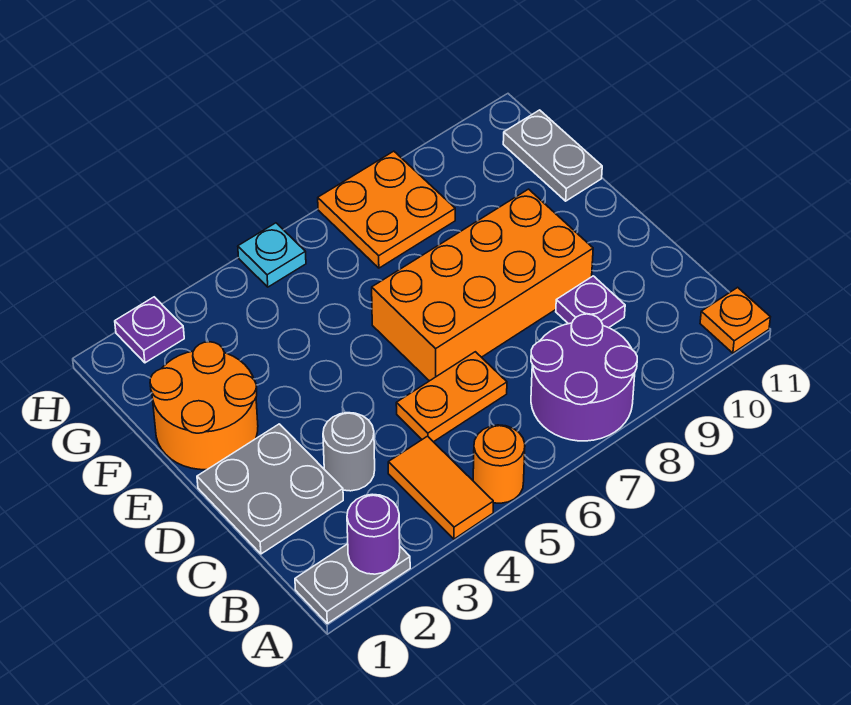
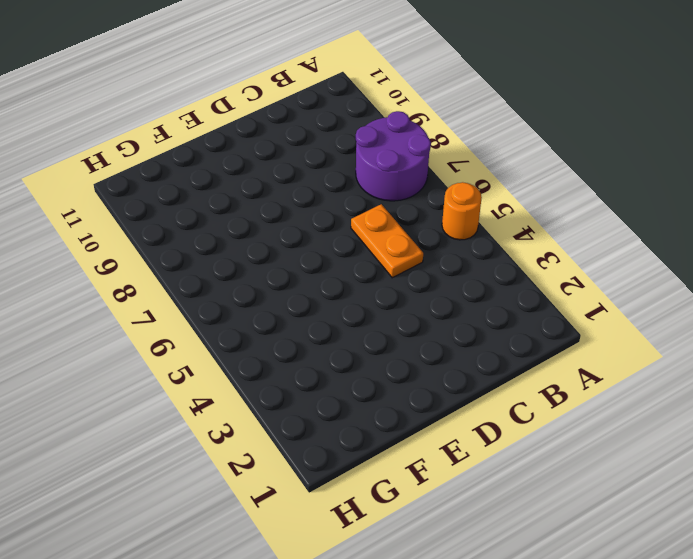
none -> grey plate A1:A2 level 1
none -> orange tile A4:B4 level 1
none -> orange plate A11 level 1

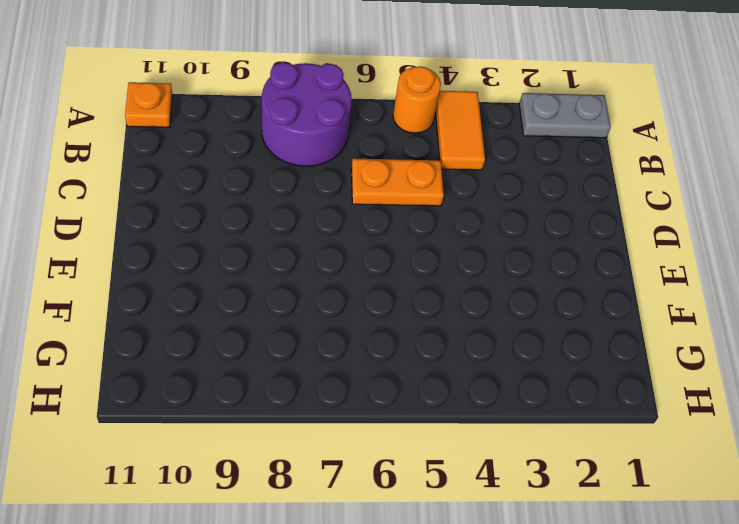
none -> grey plate C1:D2 level 1
none -> grey round brick C3 level 1
none -> purple plate C9 level 1

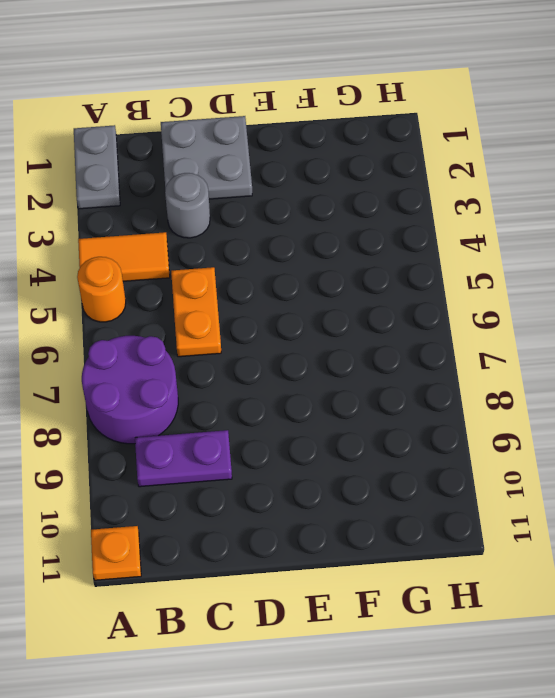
purple plate B9:C9 level 1 -> purple plate C9 level 1
none -> orange brick D6:E9 level 1
none -> orange round brick E1:F2 level 1
none -> grey plate F11:G11 level 1

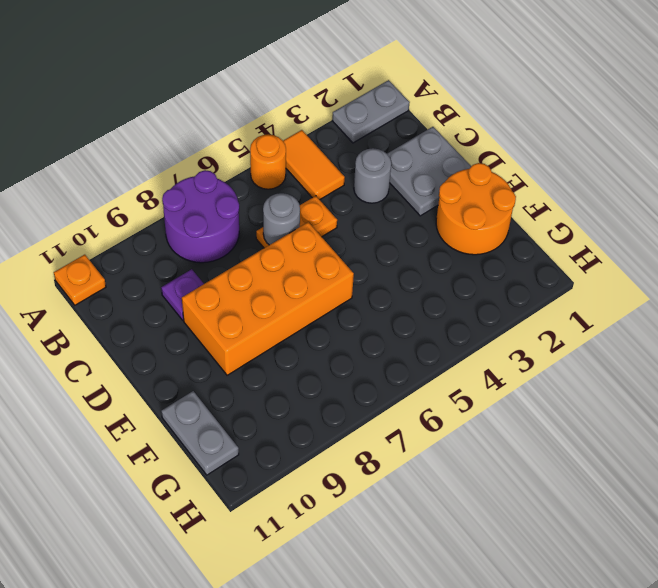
grey round brick C6 level 2 -> none
none -> orange plate G7:H8 level 1
none -> purple plate H2 level 1
none -> cyan plate H5 level 1

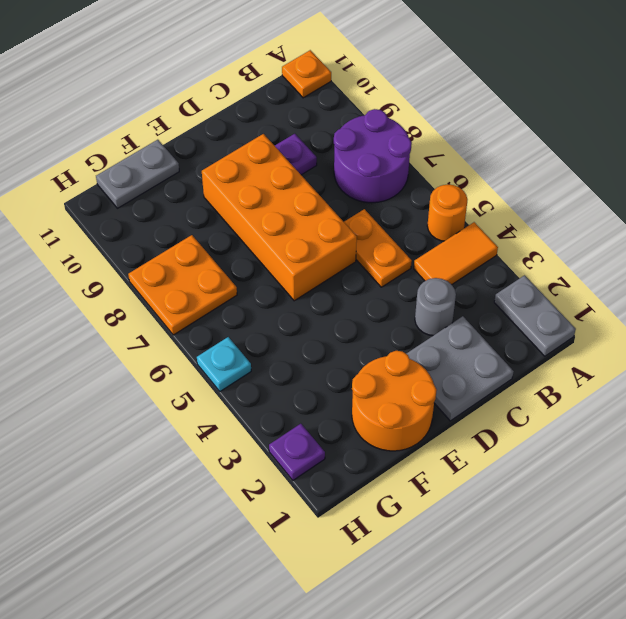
none -> purple round brick A2 level 2

